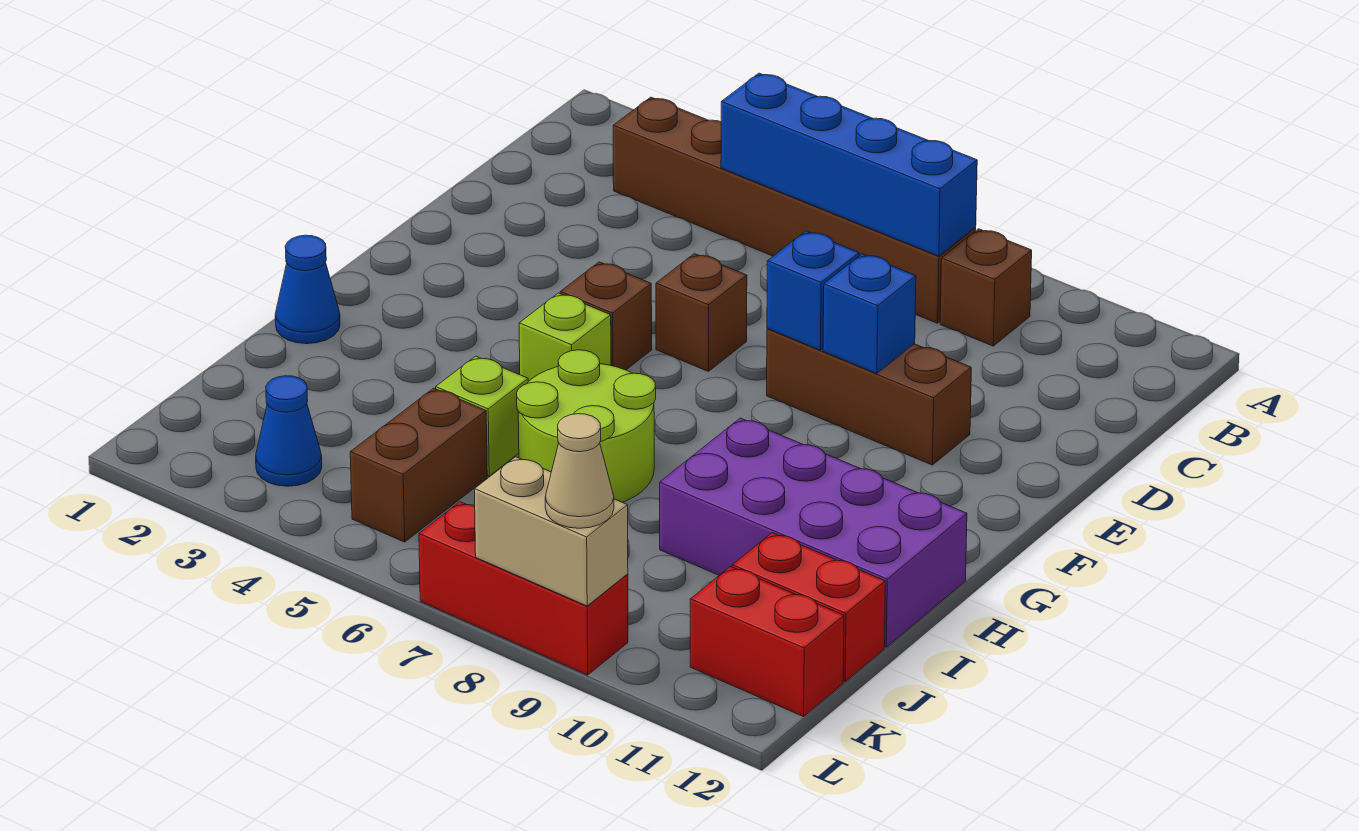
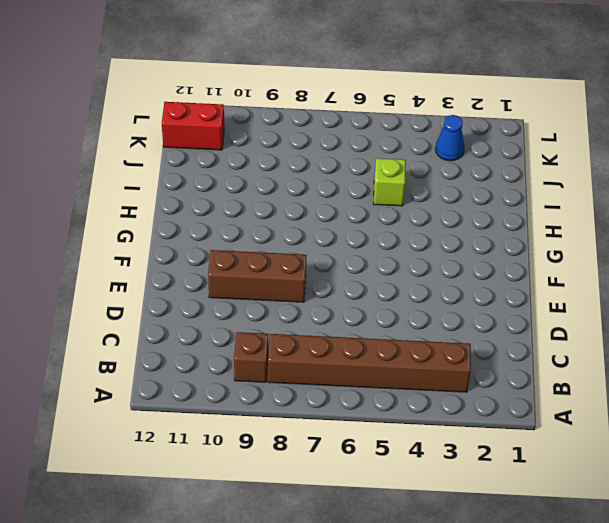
none -> brown brick E6 level 1
none -> brown brick F5 level 1
none -> lime brick G5 level 1

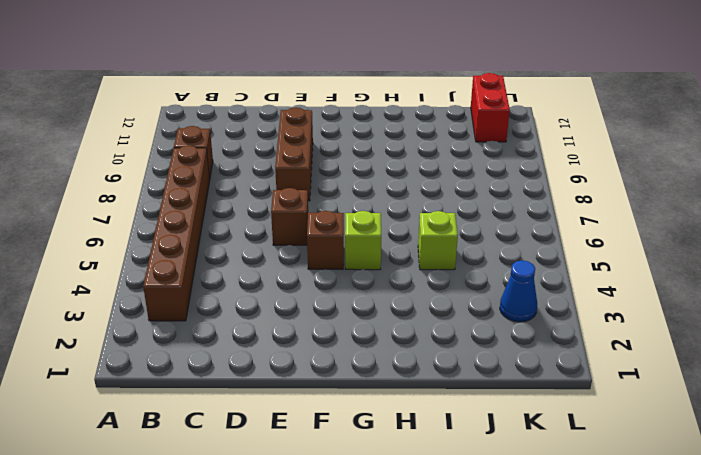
none -> blue cone H1 level 1
none -> lime round brick H6:I7 level 1
none -> purple brick H9:I12 level 1

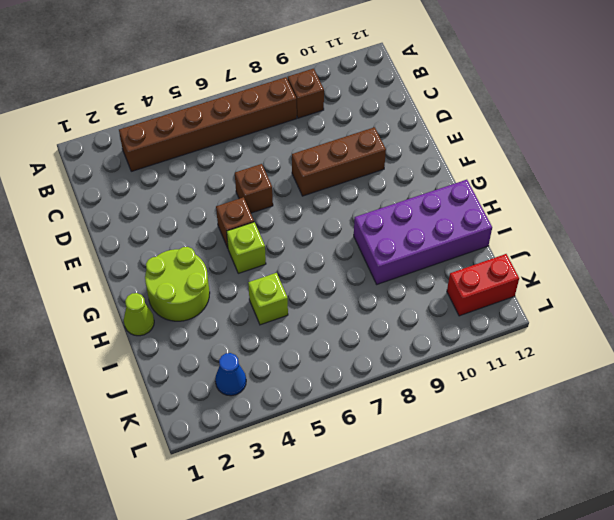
lime round brick G2:H3 level 1 -> lime round brick H6:I7 level 1
lime cone H1 level 1 -> blue cone H1 level 1
none -> brown brick J5:K5 level 1
none -> red brick J11:J12 level 1
none -> red brick L7:L9 level 1

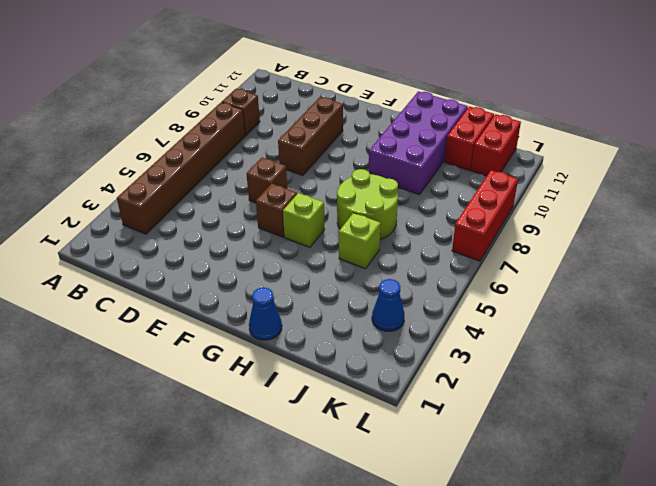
none -> brown brick J5:K5 level 1
none -> blue brick B5:B8 level 2
none -> blue brick E8 level 2

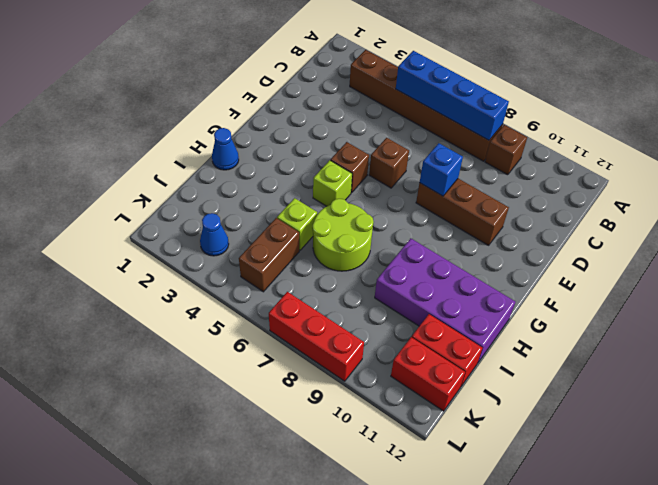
none -> blue brick E9 level 2
none -> tan brick L8:L9 level 2
none -> tan cone L9 level 3

